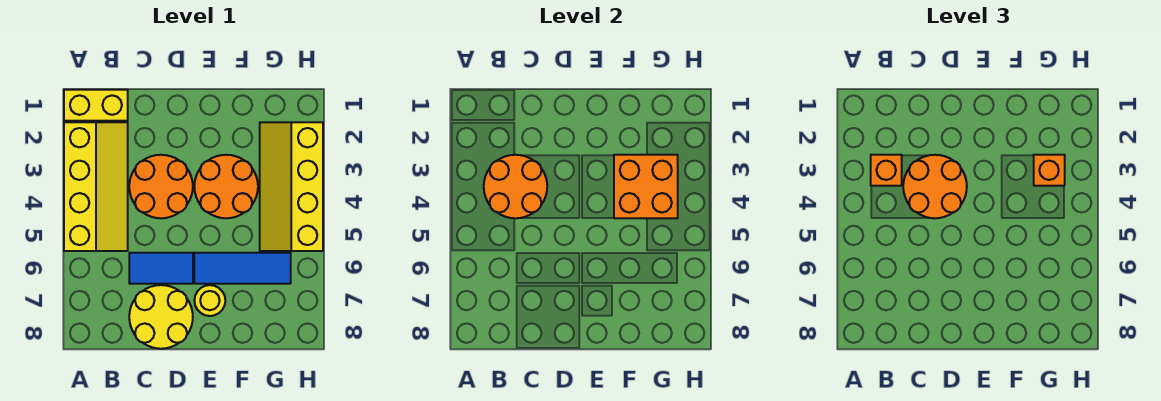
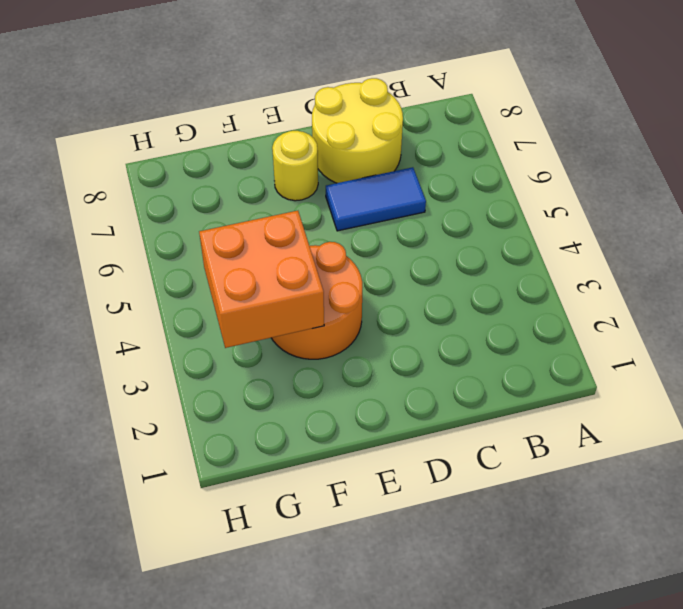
none -> yellow brick A1:B1 level 1
none -> yellow slope A2:B5 level 1 top A
none -> orange round brick C3:D4 level 1

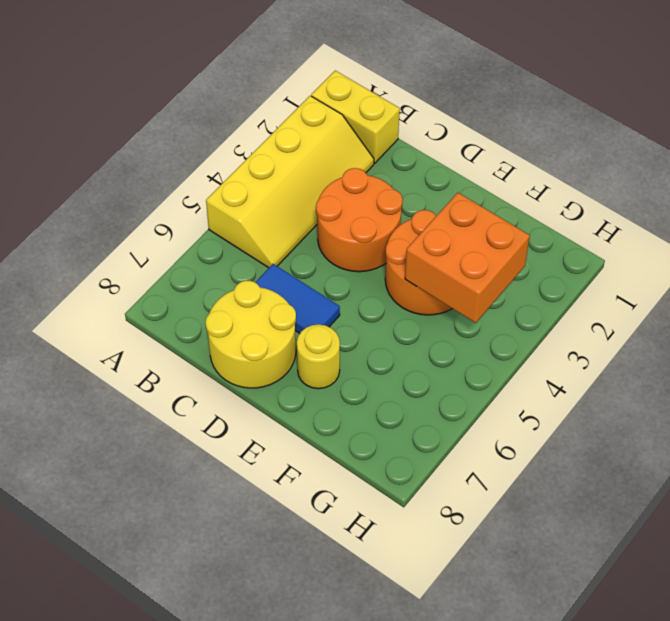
none -> blue tile E6:G6 level 1
none -> yellow slope G2:H5 level 1 top H
none -> orange round brick B3:C4 level 2

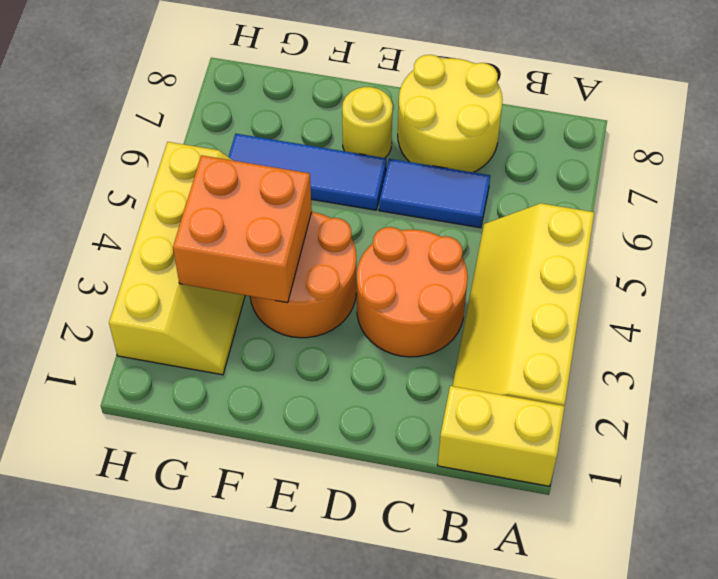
none -> orange round brick B3:C4 level 2
none -> orange brick B3 level 3
none -> orange round brick C3:D4 level 3

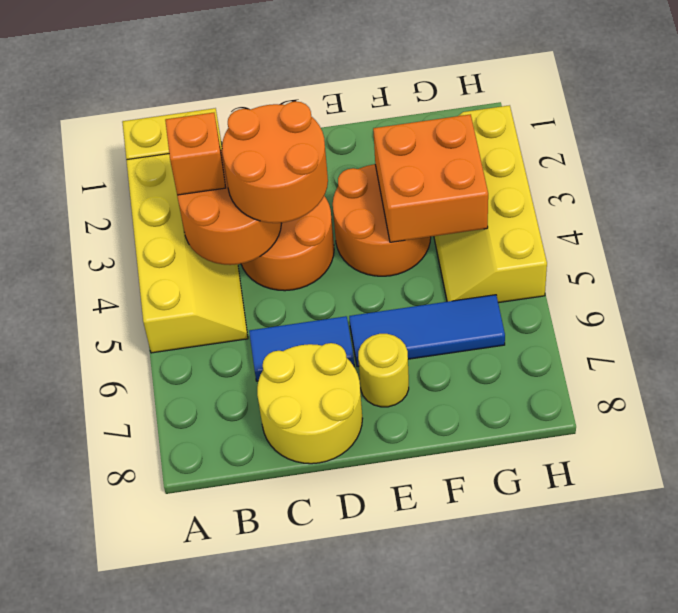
none -> orange brick G3 level 3

